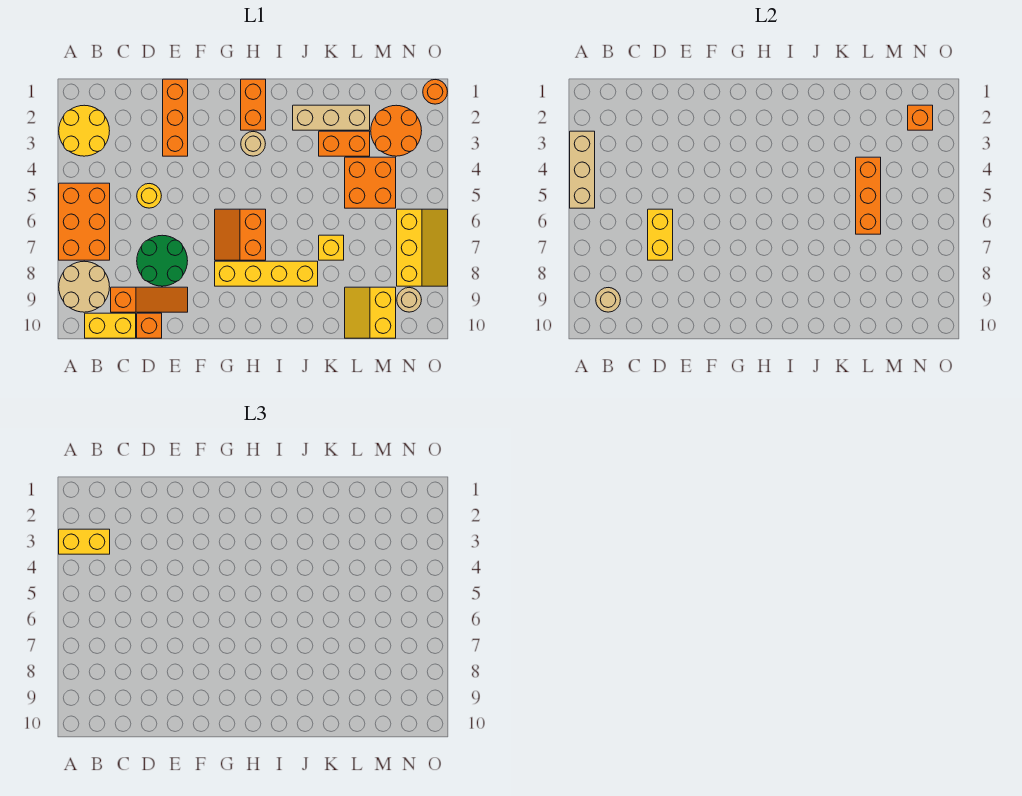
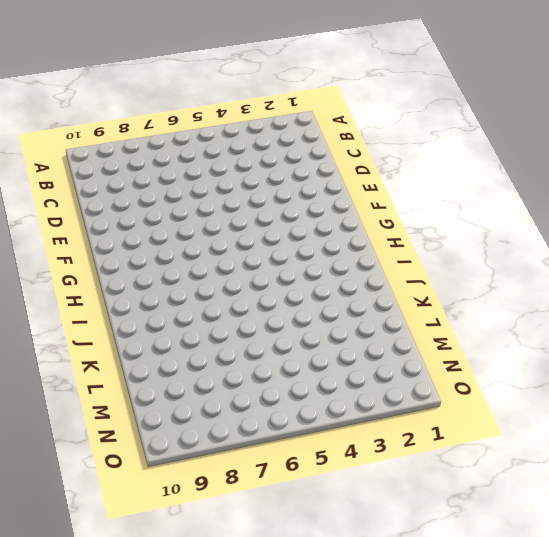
none -> yellow round brick A2:B3 level 1
none -> orange brick A5:B7 level 1
none -> tan round brick A8:B9 level 1

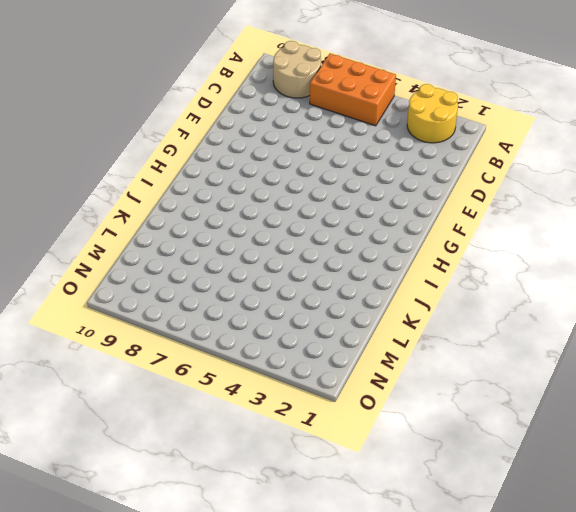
none -> yellow brick B10:C10 level 1
none -> orange slope C9:E9 level 1 top C
none -> yellow round brick D5 level 1

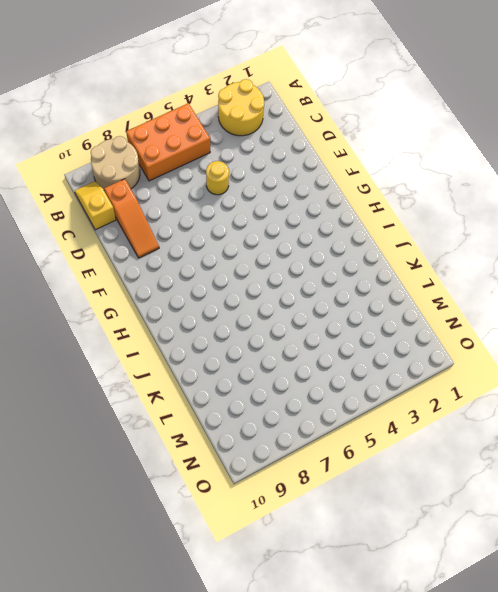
yellow slope B10:C10 level 1 top C -> yellow brick B10:C10 level 1
none -> green round brick D7:E8 level 1
none -> orange brick D10 level 1
none -> orange brick E1:E3 level 1

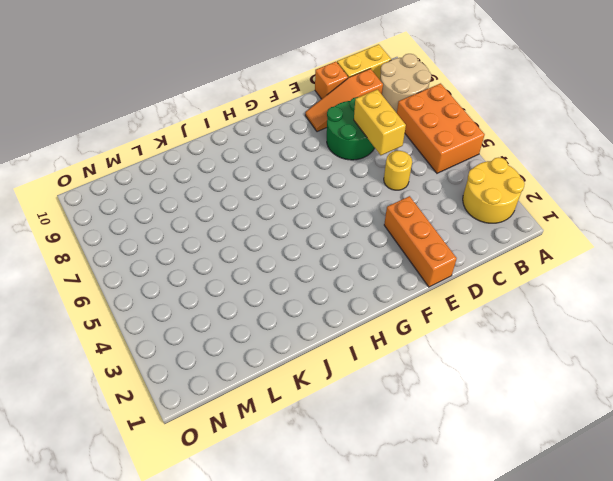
none -> orange slope G6:H7 level 1 top H
none -> yellow brick G8:J8 level 1
none -> orange brick H1:H2 level 1

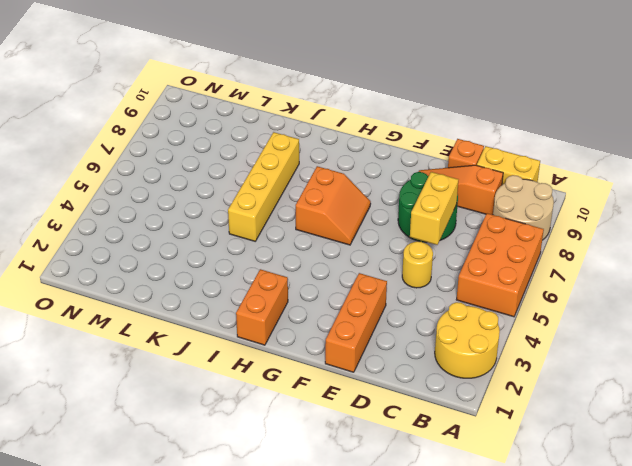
yellow brick J5:J8 level 1 -> yellow brick G8:J8 level 1
none -> tan round brick H3 level 1
none -> tan brick J2:L2 level 1
none -> orange brick K3:L3 level 1

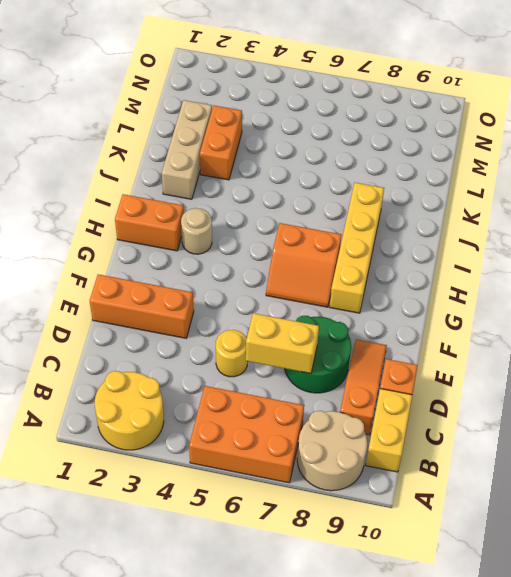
none -> yellow brick K7 level 1
none -> orange brick L4:M5 level 1
none -> yellow slope L9:M10 level 1 top M

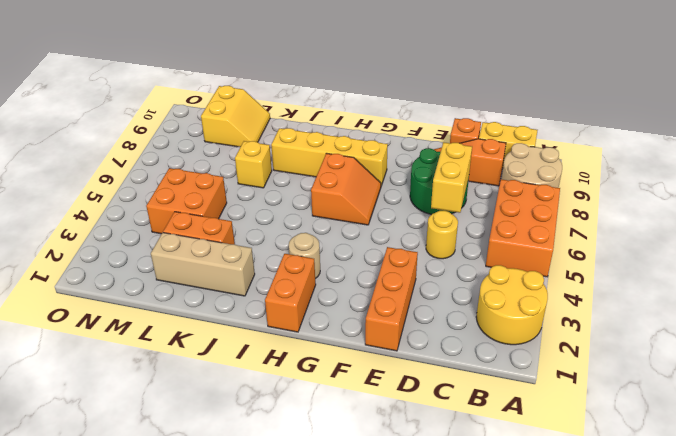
none -> orange round brick M2:N3 level 1
none -> yellow slope N6:O8 level 1 top N
none -> tan round brick N9 level 1

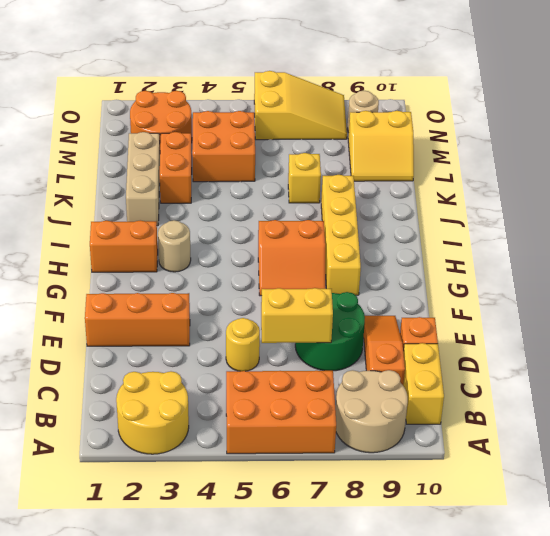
yellow slope N6:O8 level 1 top 6 -> yellow slope N6:O8 level 1 top N
none -> orange round brick O1 level 1
none -> tan brick A3:A5 level 2
none -> tan round brick B9 level 2

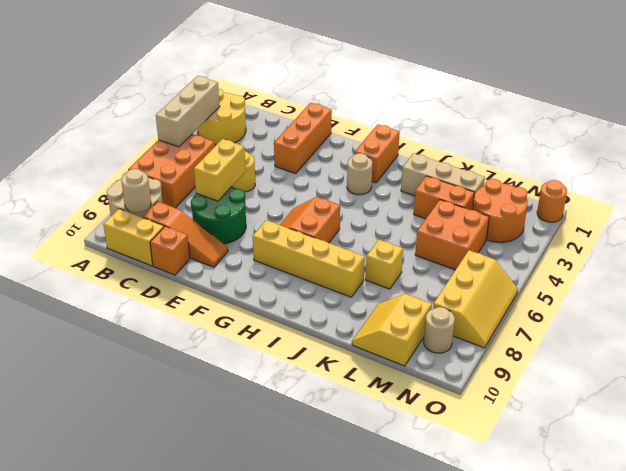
none -> orange brick L4:L6 level 2
none -> orange brick N2 level 2
none -> yellow brick A3:B3 level 3

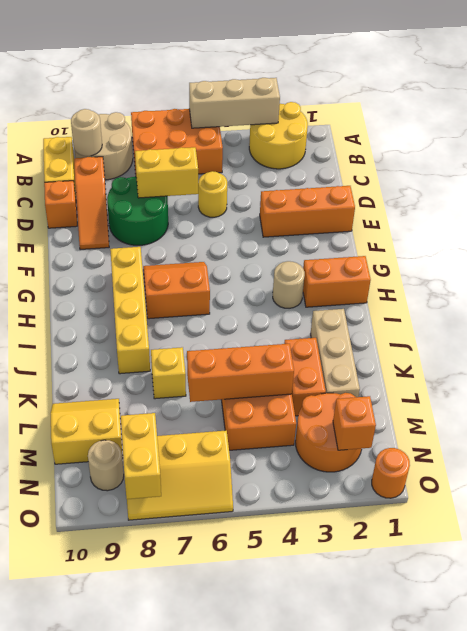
yellow brick N8:O8 level 2 -> yellow brick A3:B3 level 3

